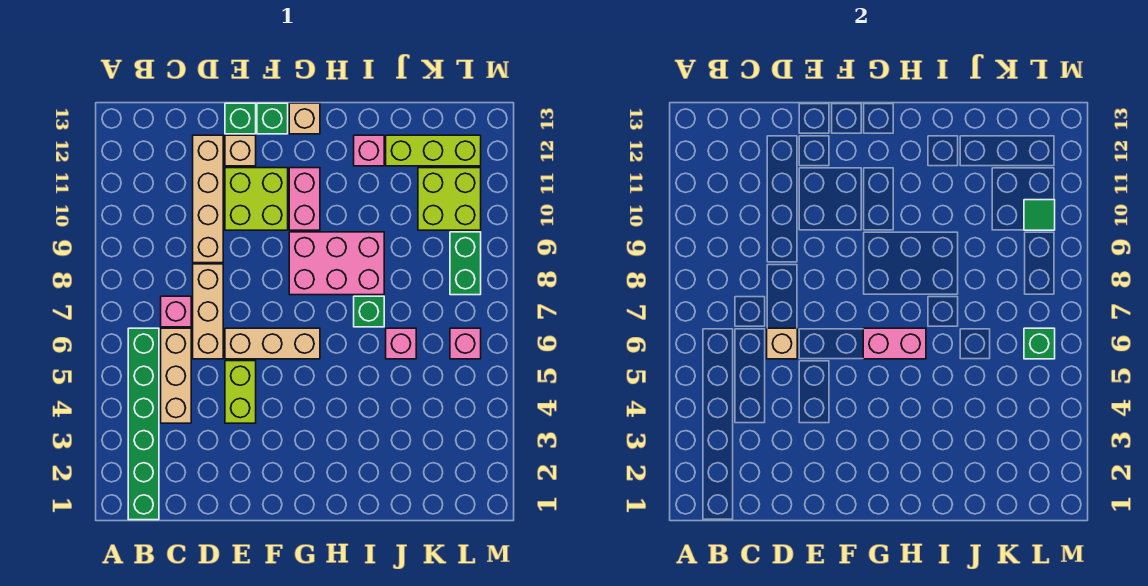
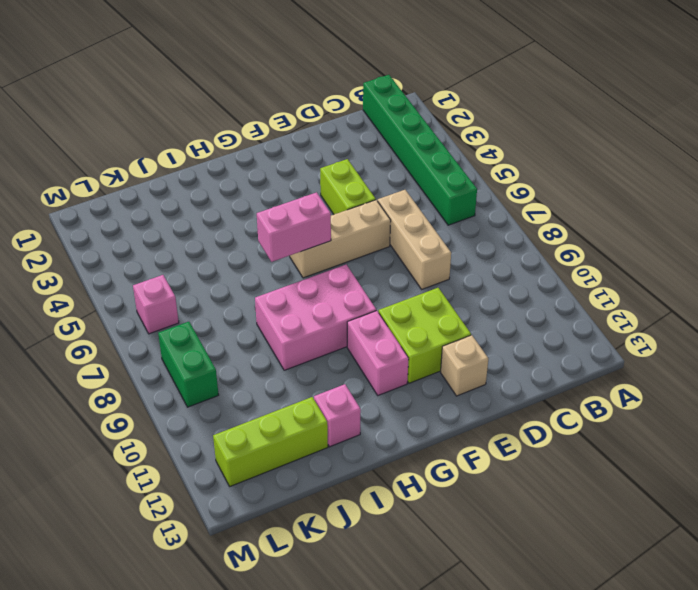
none -> tan brick C4:C6 level 1
none -> pink brick C7 level 1
none -> tan brick D9:D12 level 1

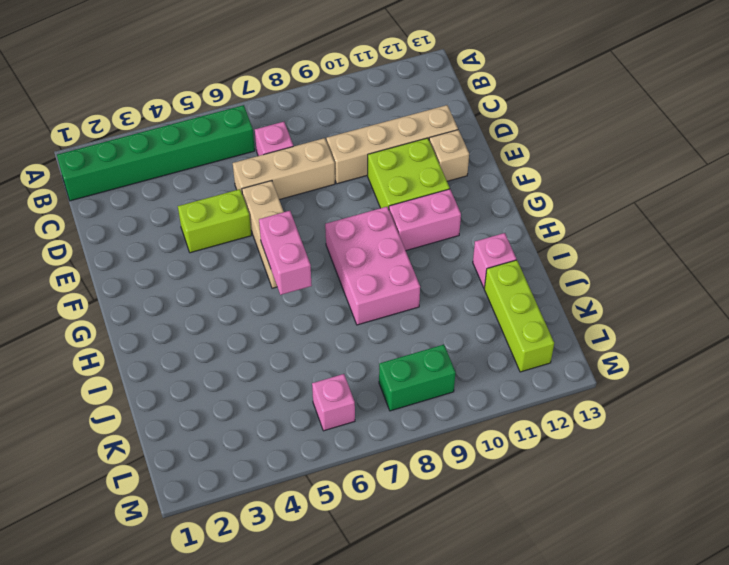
none -> tan brick C4:C6 level 1
none -> green brick E13 level 1
none -> green brick F13 level 1

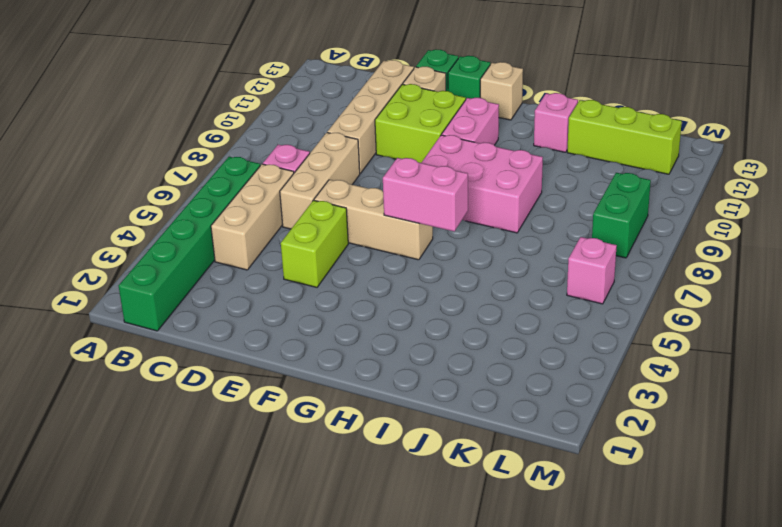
none -> green brick I7 level 1
none -> pink brick J6 level 1
none -> lime brick K10:L11 level 1

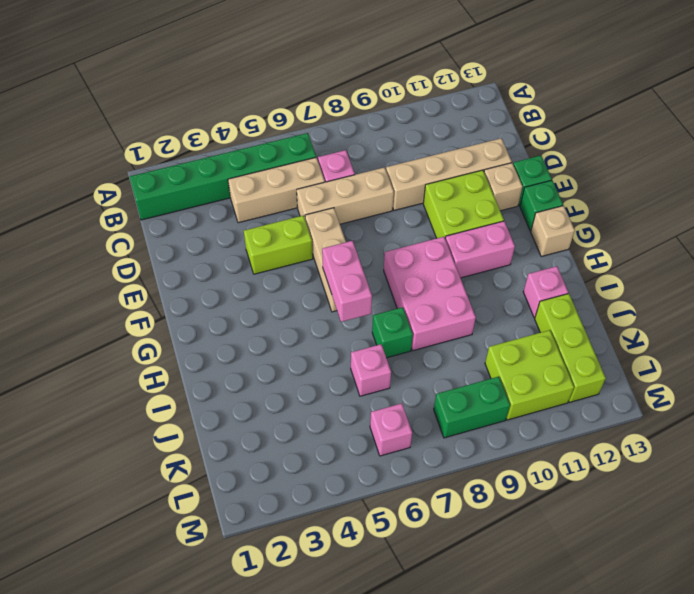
none -> tan brick D6 level 2
none -> green brick L6 level 2
none -> green tile L10 level 2

